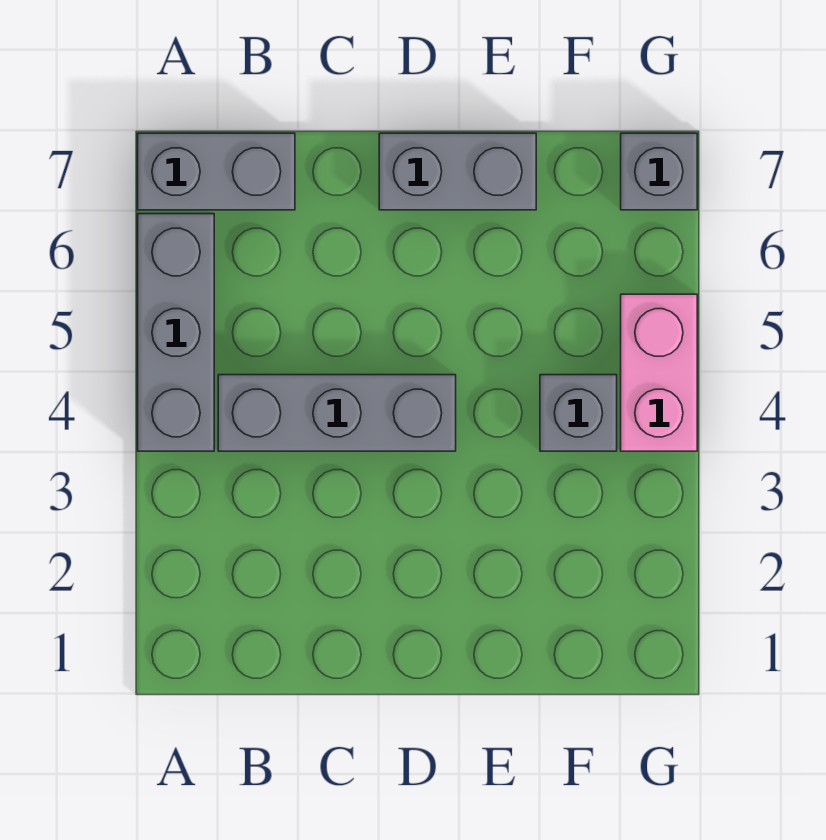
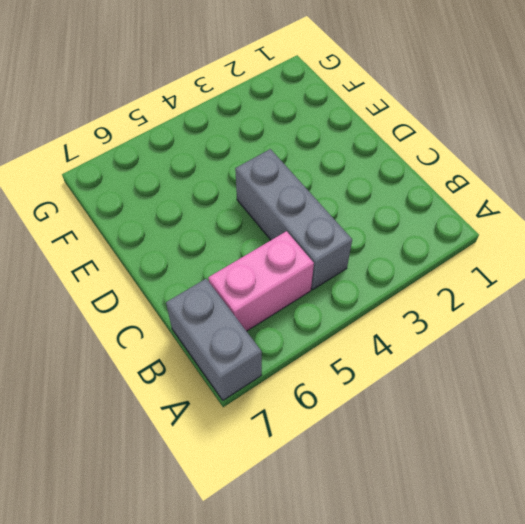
pink brick B5:B6 level 1 -> pink brick G4:G5 level 1
none -> grey brick A4:A6 level 1
none -> grey brick D7:E7 level 1

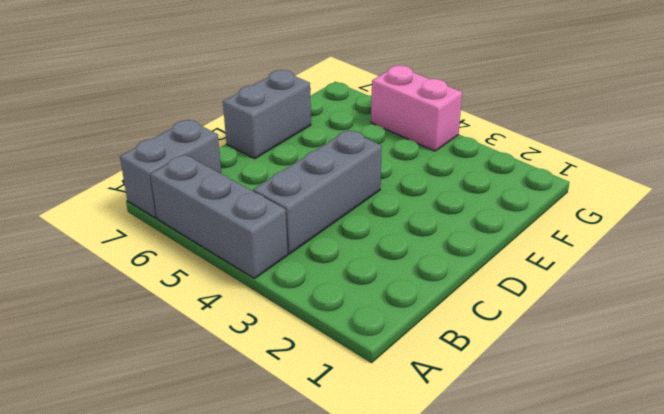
none -> grey brick F4 level 1
none -> grey brick G7 level 1

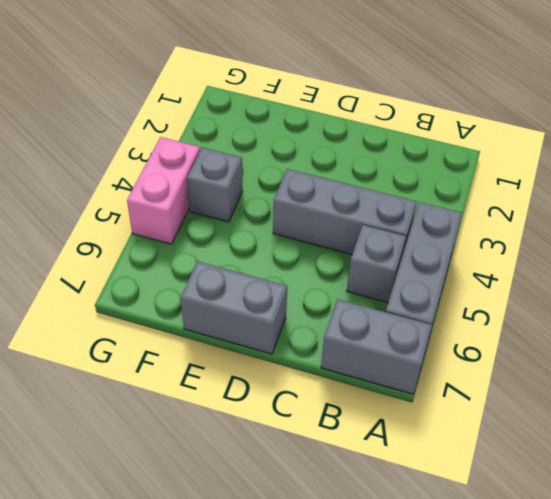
grey brick B5 level 1 -> grey brick G7 level 1

